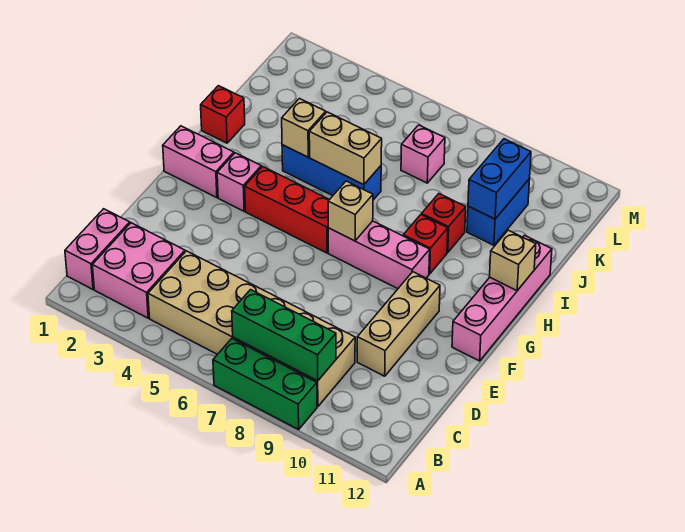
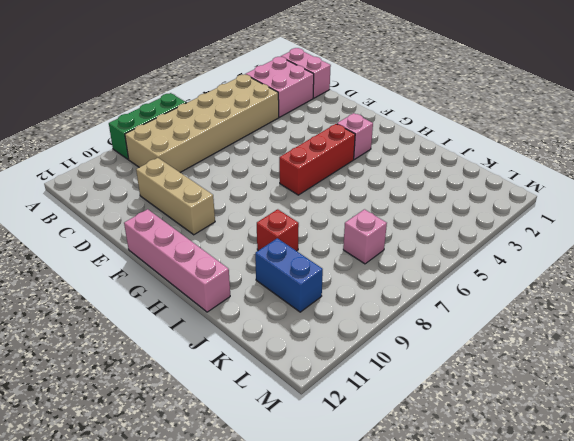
none -> pink brick G1:G2 level 1
none -> pink brick G7:G9 level 1
none -> red brick H9 level 1

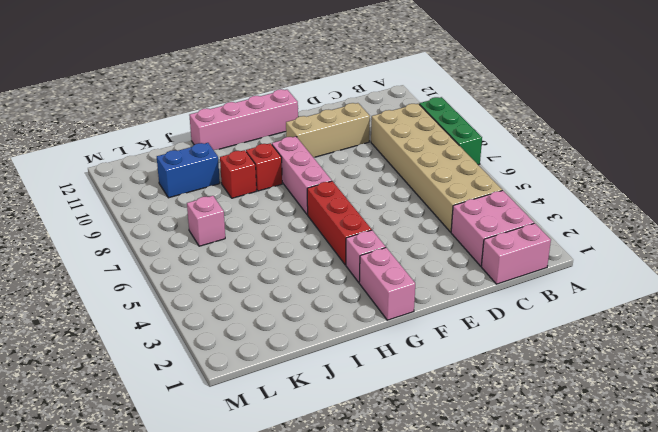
none -> red brick I1 level 1
none -> blue brick I4:I6 level 1
none -> green brick B7:B9 level 2

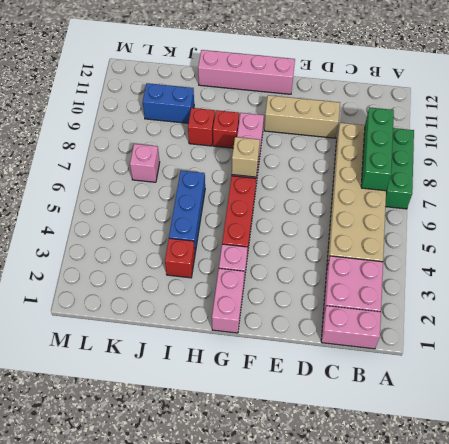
red brick I3 level 1 -> red brick I1 level 1
none -> tan brick H12 level 2
none -> tan brick I4 level 2
none -> tan brick I5:I6 level 2

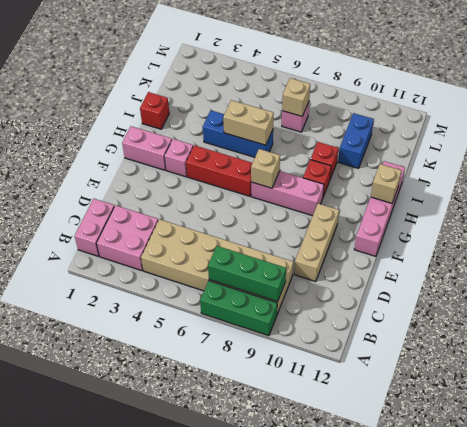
tan brick K7 level 2 -> tan brick I4 level 2
none -> blue brick J10:K10 level 2

